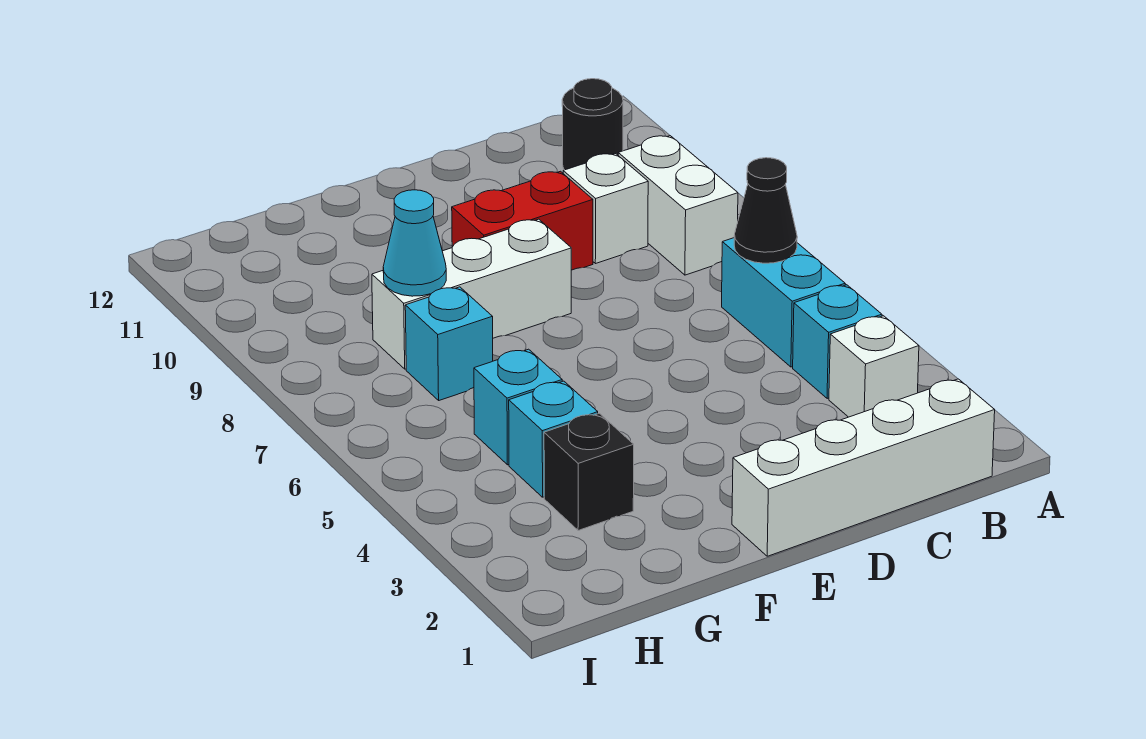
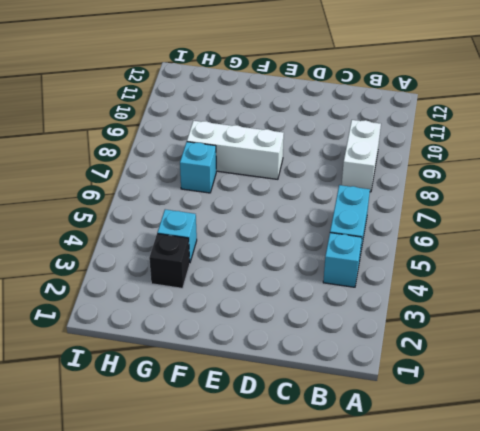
none -> white brick B1:E1 level 1
none -> white brick B3 level 1
none -> black round brick B11 level 1

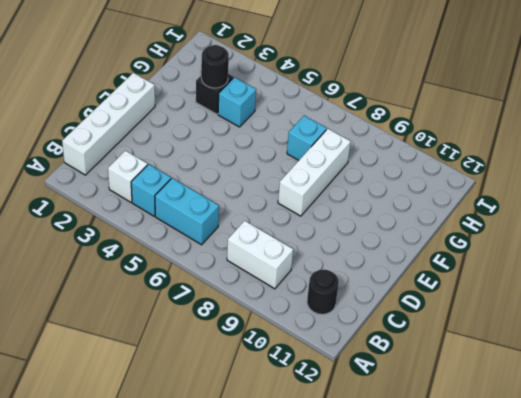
black round brick G3 level 2 -> none
none -> white brick C9 level 1
none -> red brick D9:E9 level 1
none -> cyan brick G5 level 1

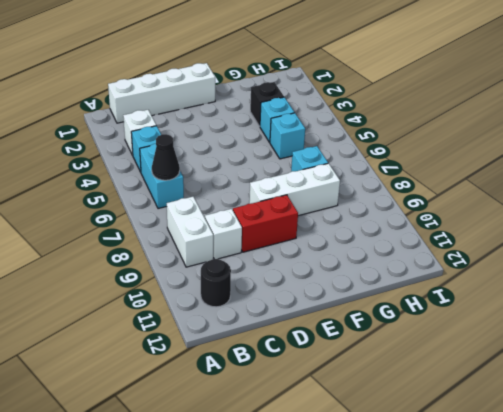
none -> cyan cone G8 level 2

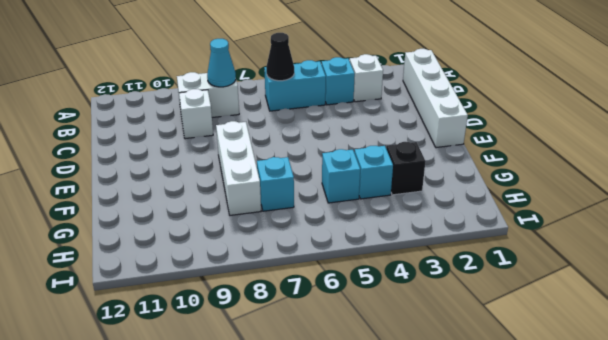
cyan cone B8 level 2 -> cyan cone G8 level 2
none -> black round brick B11 level 1
none -> red brick D9:E9 level 1

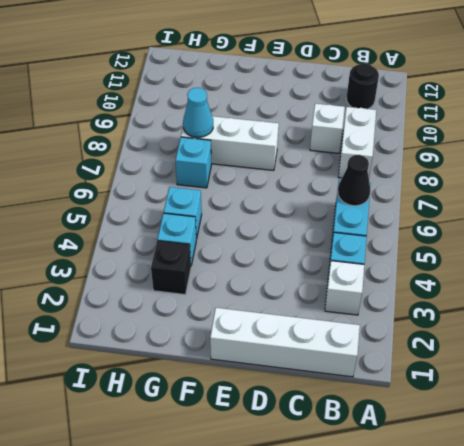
none -> red brick D9:E9 level 1

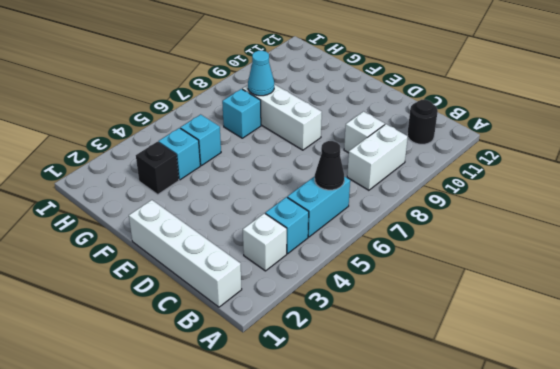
none -> red brick D9:E9 level 1

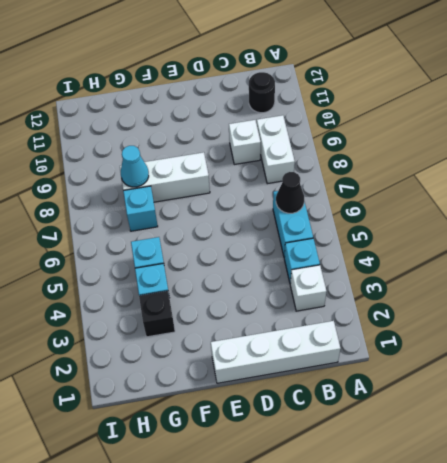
none -> red brick D9:E9 level 1

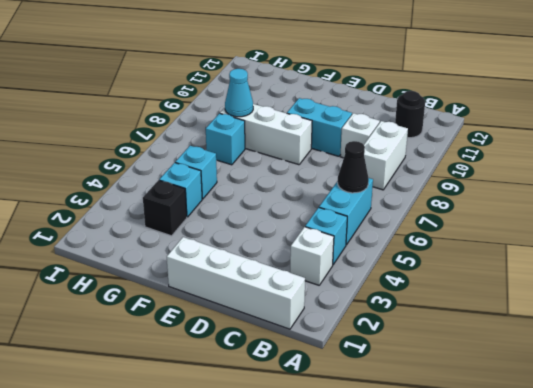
cyan brick D9:E9 level 1 -> red brick D9:E9 level 1

